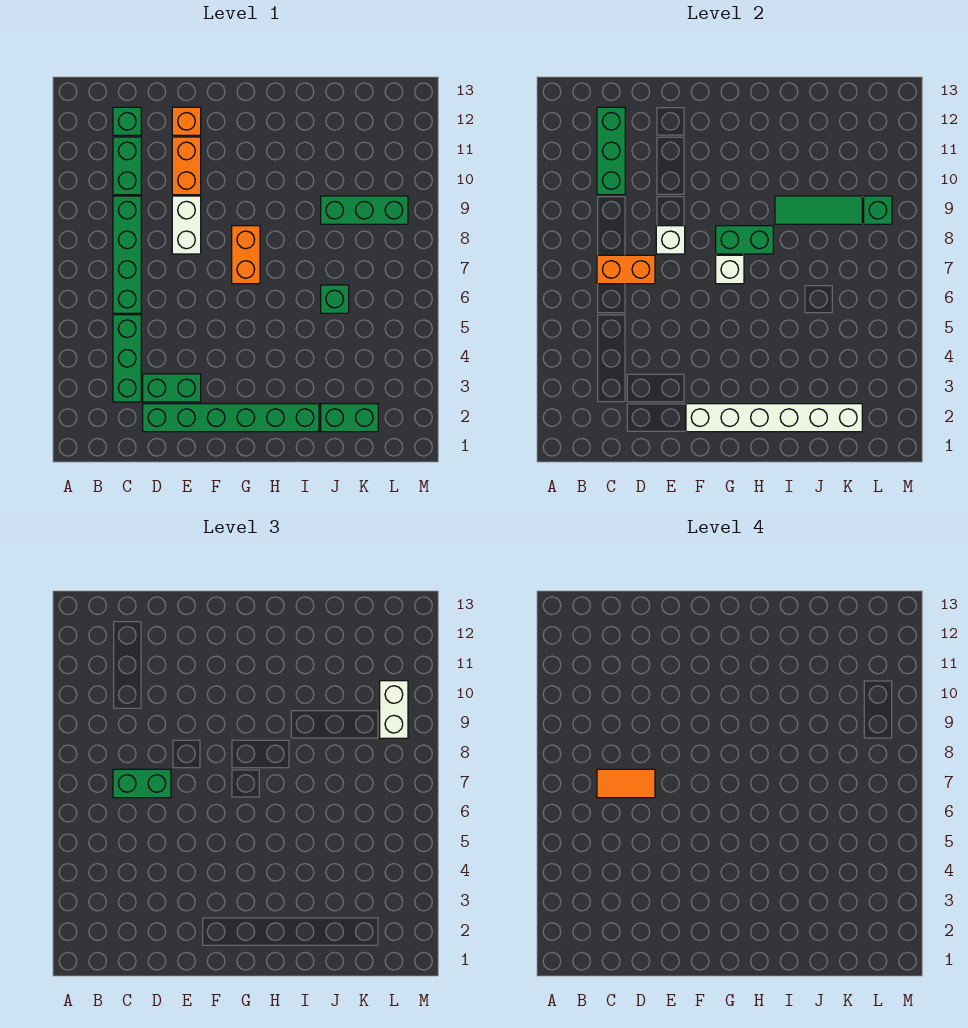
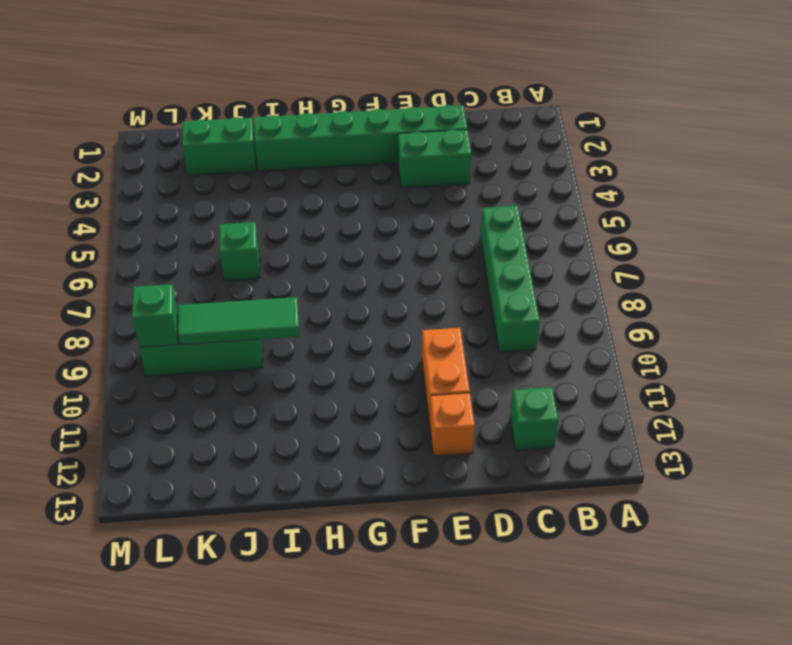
none -> green brick C3:C5 level 1
none -> green brick C10:C11 level 1
none -> white brick E8:E9 level 1

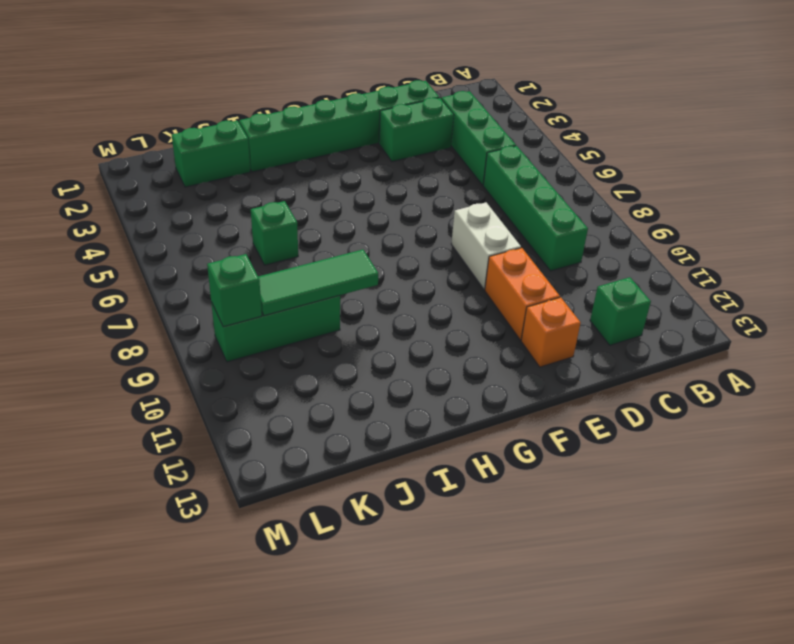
none -> green brick C10:C11 level 1
none -> orange brick G7:G8 level 1
none -> orange brick C7:D7 level 2

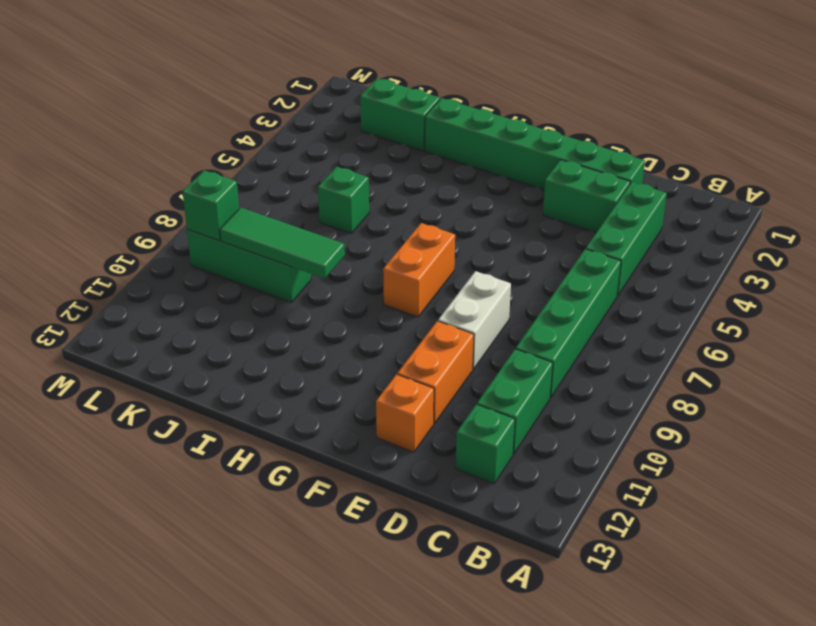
none -> orange brick C7:D7 level 2
none -> green brick C10:C12 level 2
none -> white brick E8 level 2

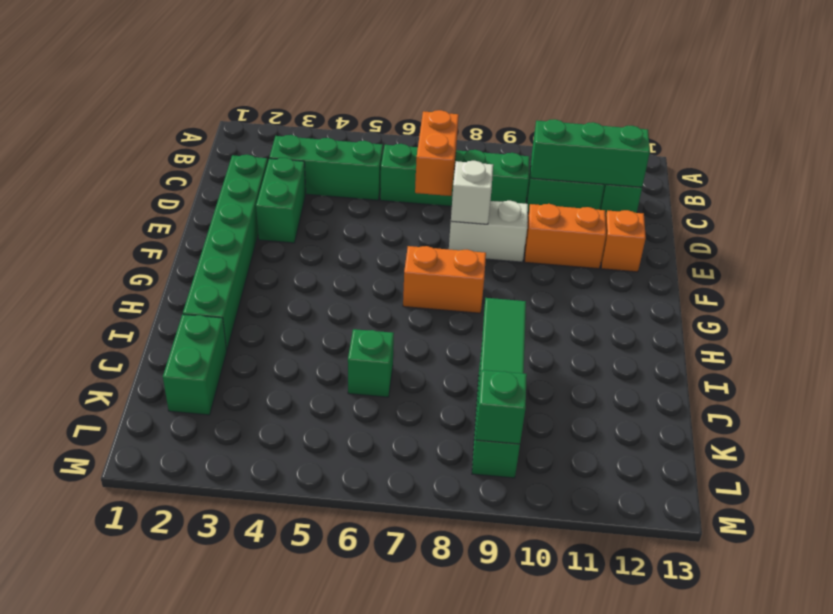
none -> white brick F2:K2 level 2
none -> white brick G7 level 2
none -> green brick G8:H8 level 2

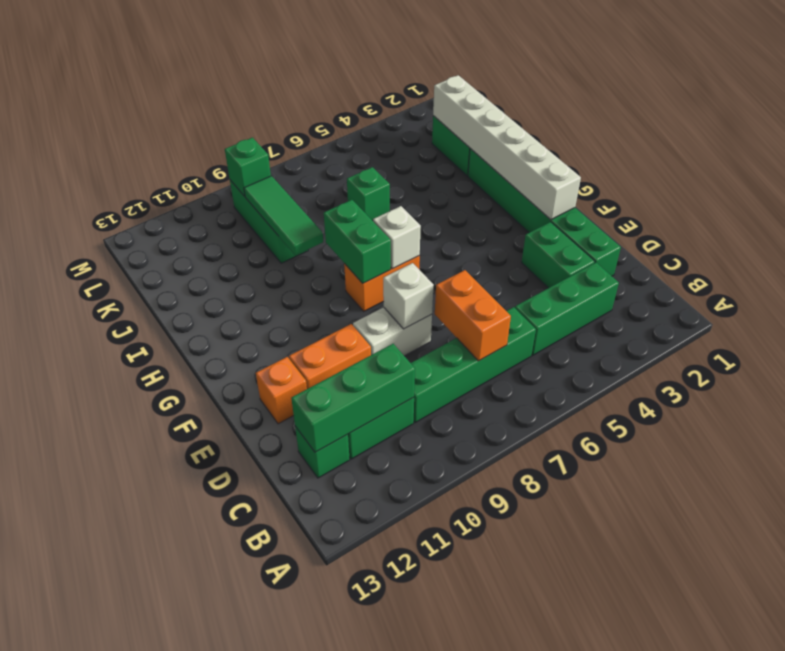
none -> green brick C7:D7 level 3
none -> white brick L9:L10 level 3
none -> orange tile C7:D7 level 4

